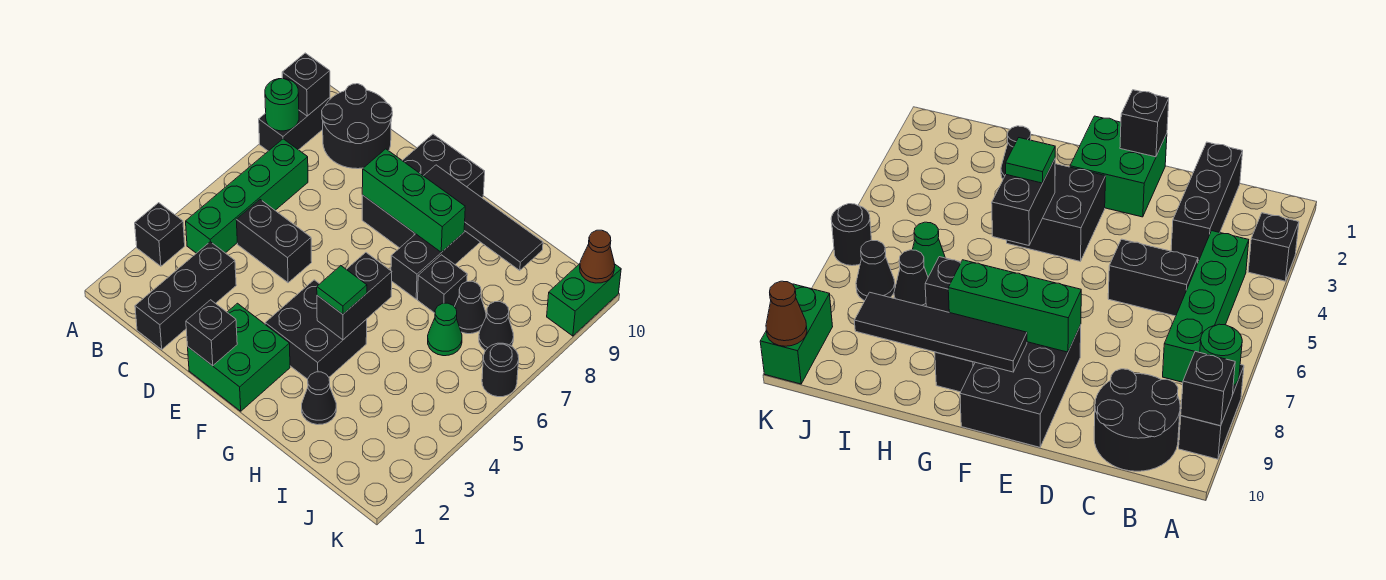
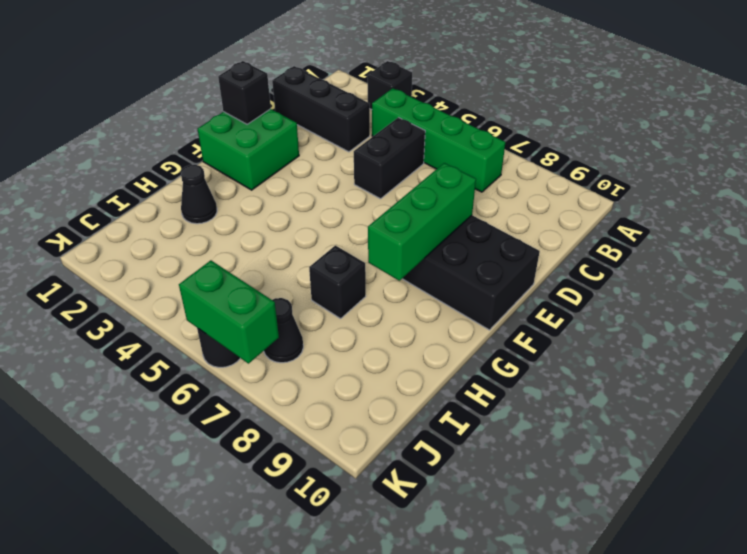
green brick K6:K7 level 2 -> green brick K9:K10 level 1
none -> black brick A8:A9 level 1
none -> black round brick B9:C10 level 1
none -> black brick F3:G4 level 1

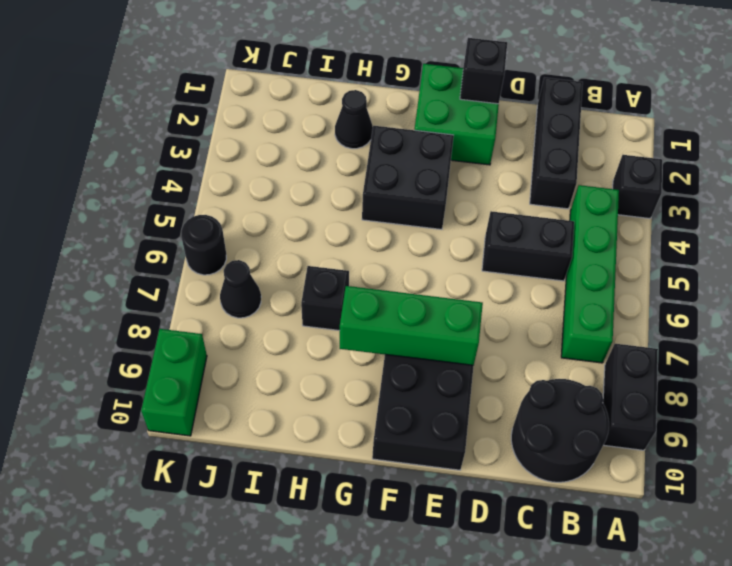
none -> black brick G7:G9 level 1
none -> green cone I6 level 1
none -> black cone I7 level 1

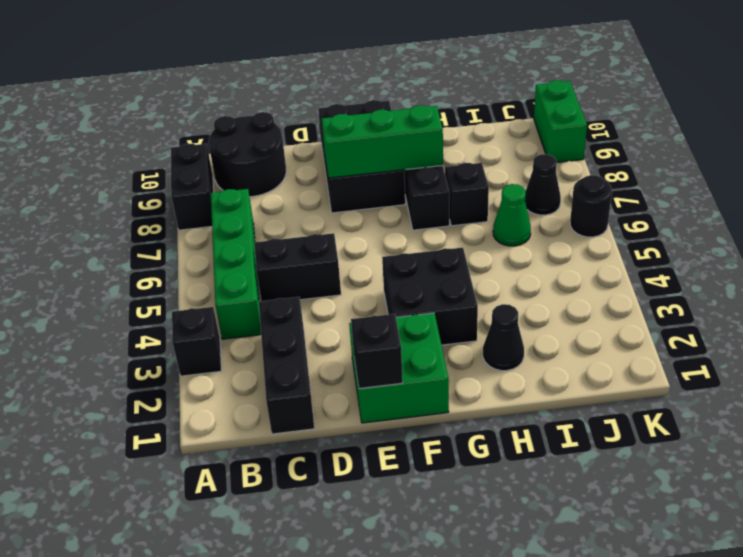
none -> black cone I7 level 1
none -> green round brick A8 level 2
none -> black brick A9 level 2

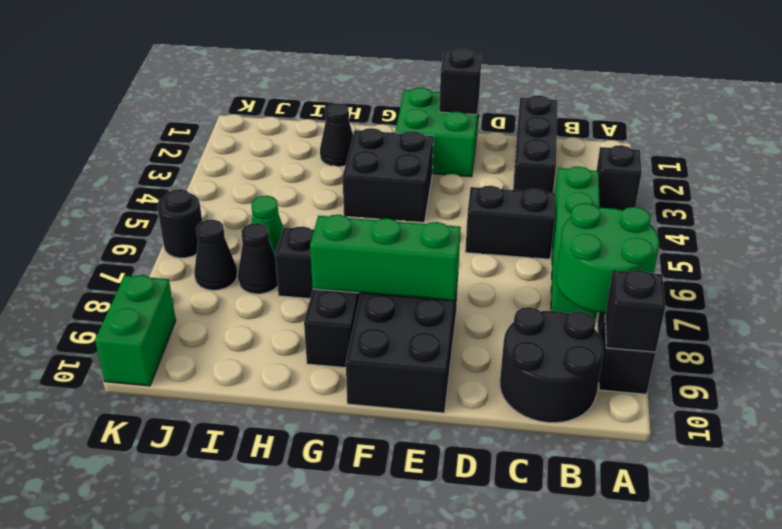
green round brick A7:B8 level 2 -> green round brick A8 level 2
none -> black tile F9:I9 level 2
none -> black brick G4:G5 level 2
none -> brown cone K10 level 2

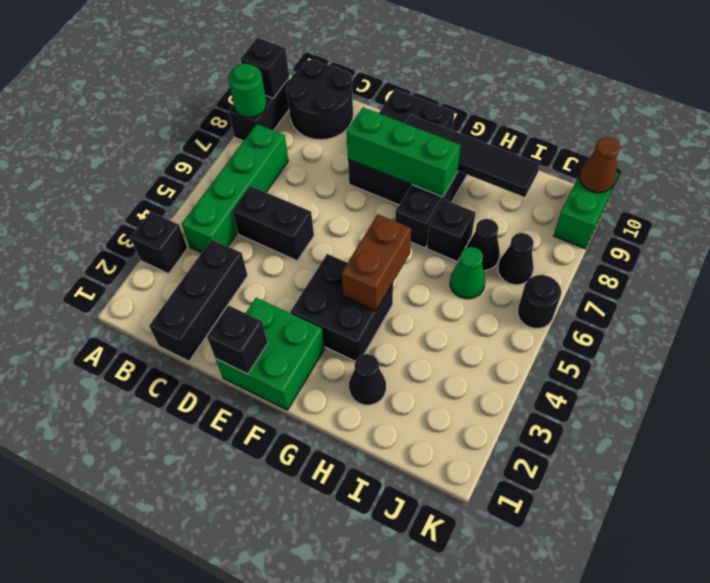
brown brick G4:G5 level 2 -> black brick G4:G5 level 2
none -> green tile G4 level 3

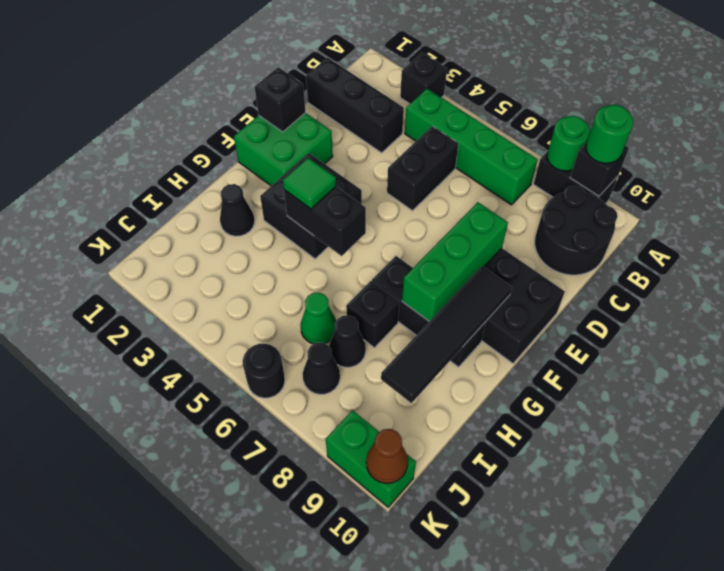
green round brick A9 level 3 -> none

